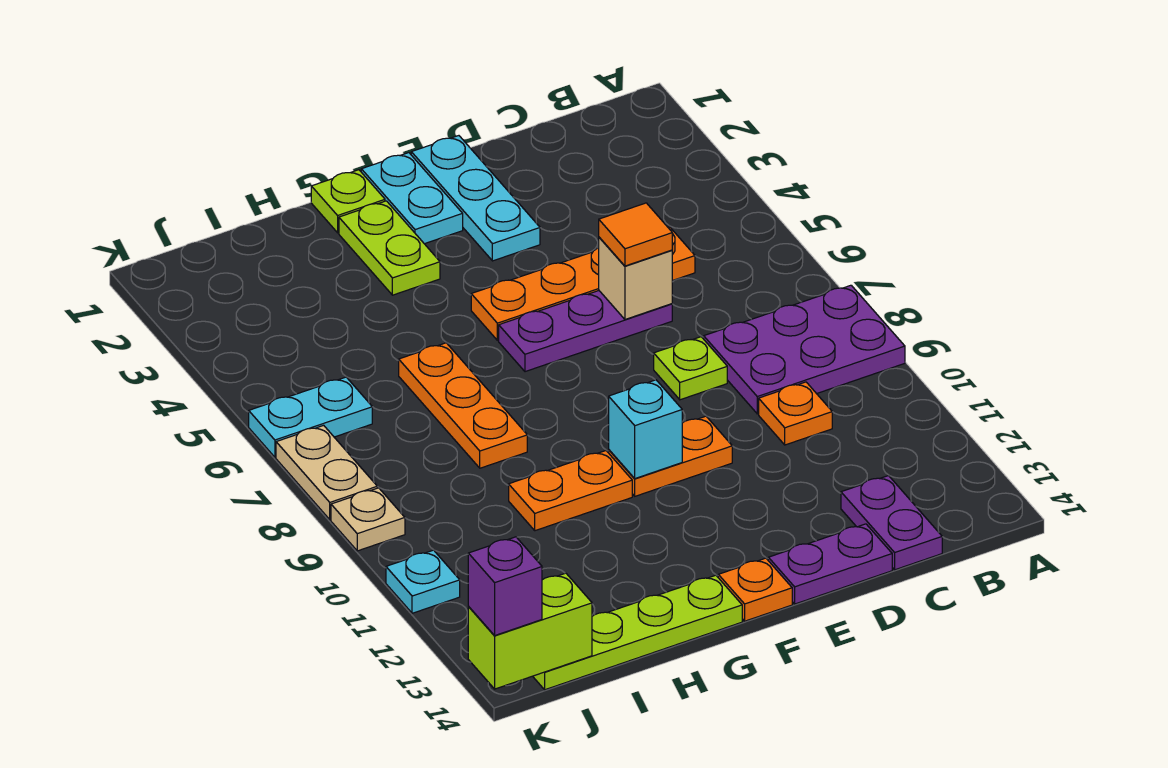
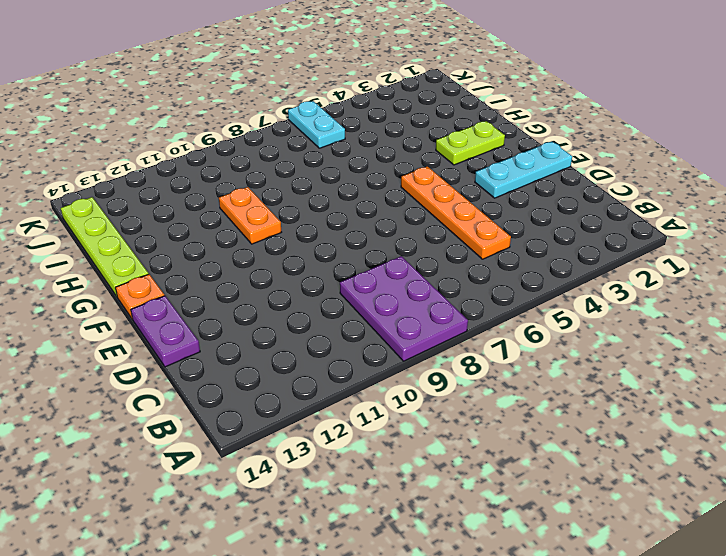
none -> orange plate C10 level 1
none -> purple plate C13:C14 level 1
none -> purple plate D6:F6 level 1

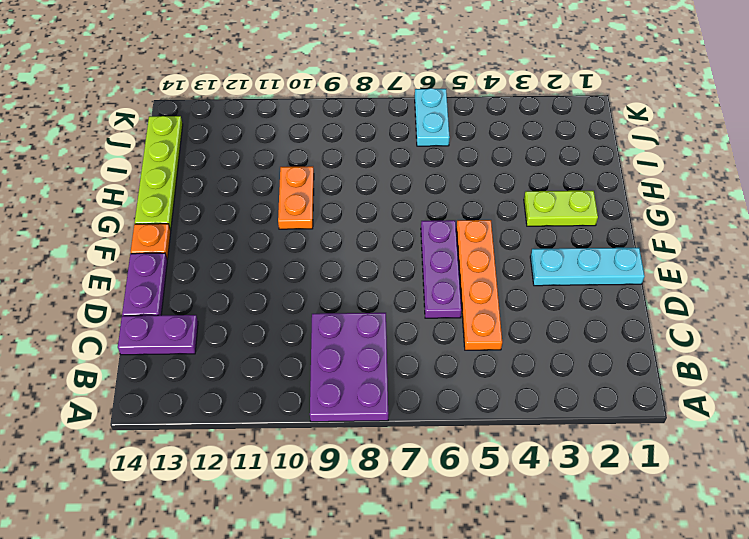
none -> orange plate C10 level 1
none -> lime plate D8 level 1
none -> orange plate E10:F10 level 1

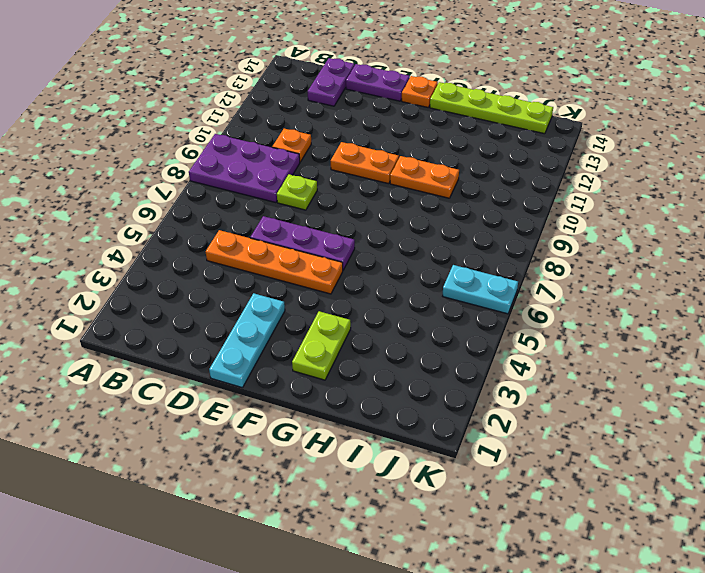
none -> cyan plate F1:F2 level 1
none -> lime plate G1 level 1
none -> orange plate H6:H8 level 1

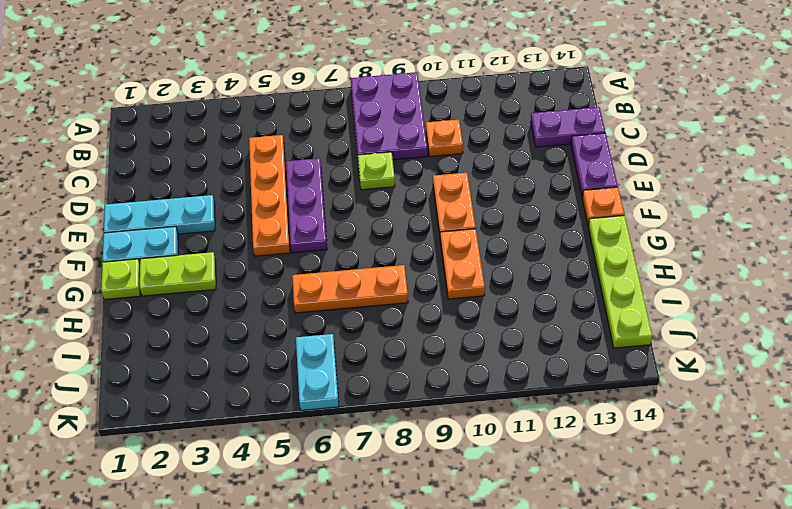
none -> tan plate K7:K8 level 1
none -> tan plate K9 level 1
none -> cyan plate K11 level 1

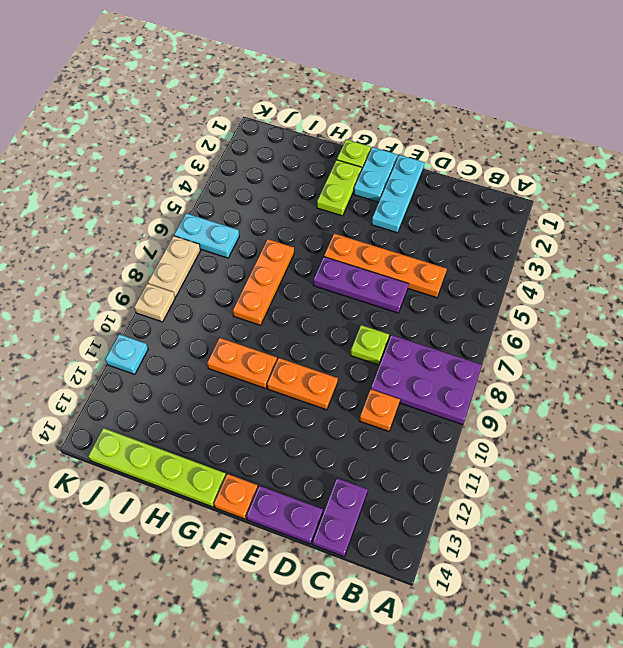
none -> tan brick D6 level 2
none -> cyan brick F10 level 2
none -> lime brick J14:K14 level 2

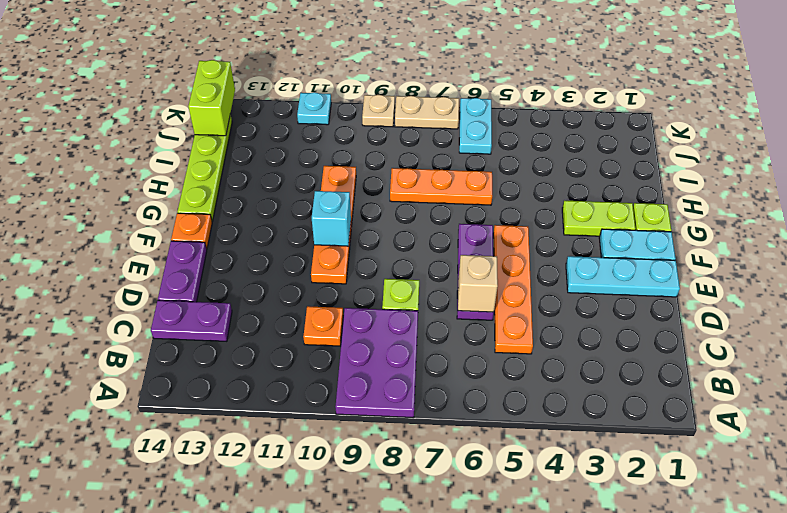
none -> orange tile D6 level 3
none -> purple brick K14 level 3

